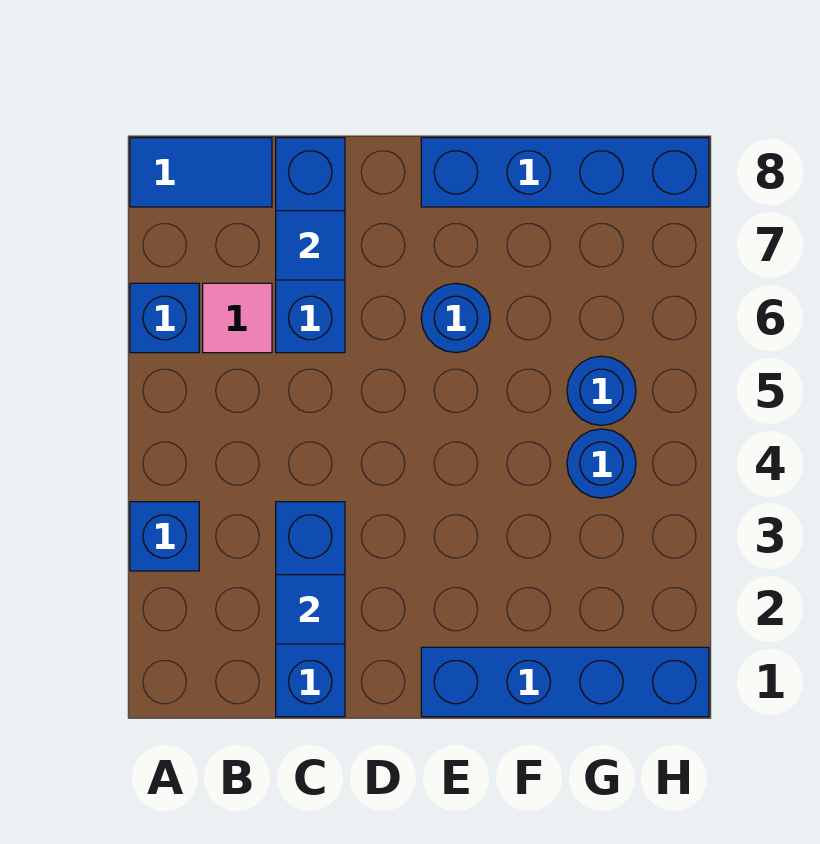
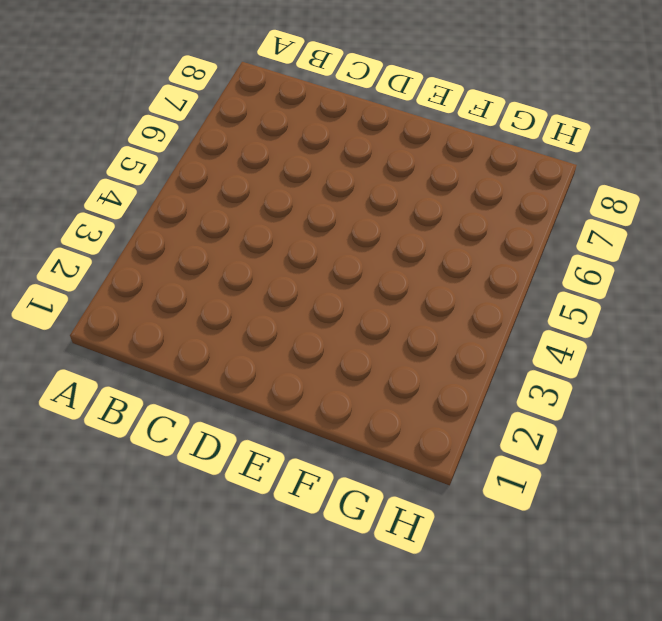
none -> blue brick A3 level 1
none -> blue brick A6 level 1
none -> blue tile A8:B8 level 1

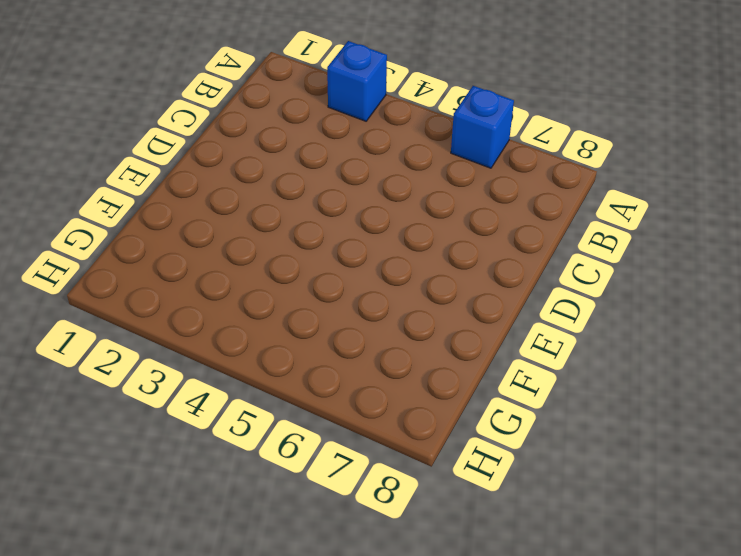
none -> blue tile A8:B8 level 1
none -> pink tile B6 level 1
none -> blue brick C1:C3 level 1

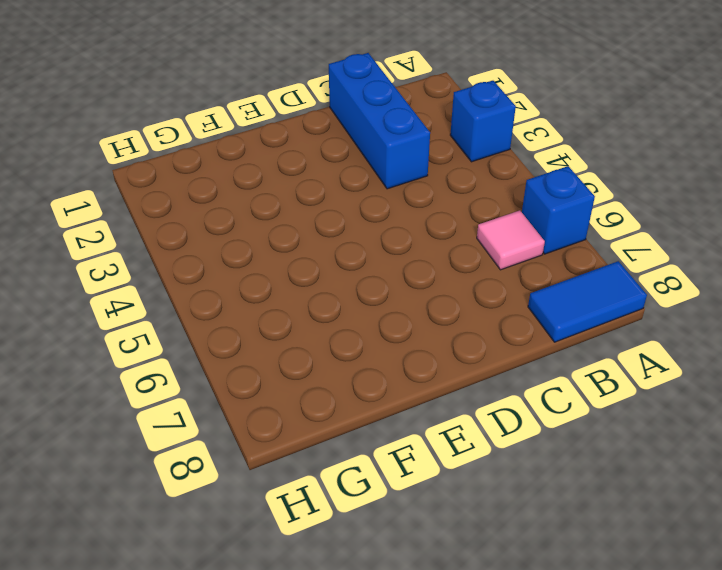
none -> blue brick C6:C8 level 1
none -> blue brick E1:H1 level 1
none -> blue round brick E6 level 1

